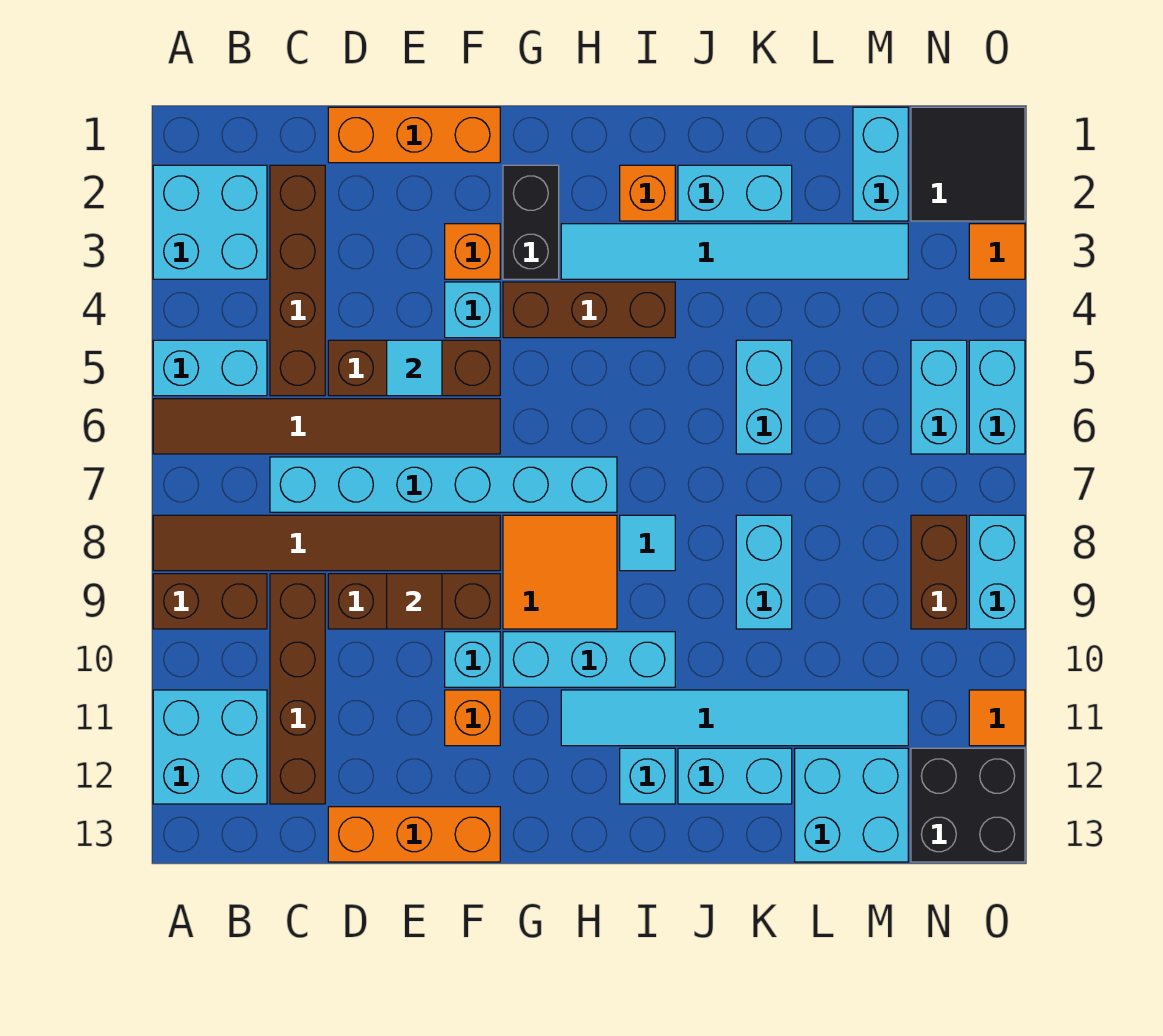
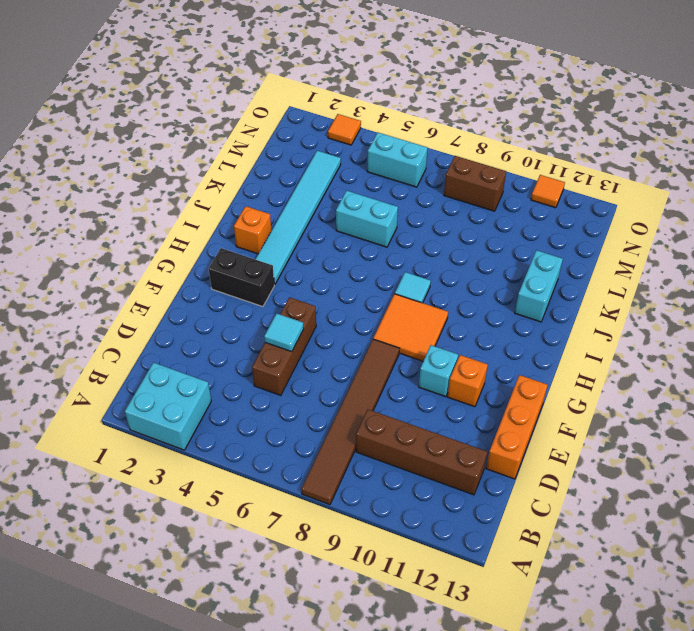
none -> cyan brick A5:B5 level 1
none -> brown tile A6:F6 level 1
none -> brown brick A9:B9 level 1
none -> cyan brick A11:B12 level 1

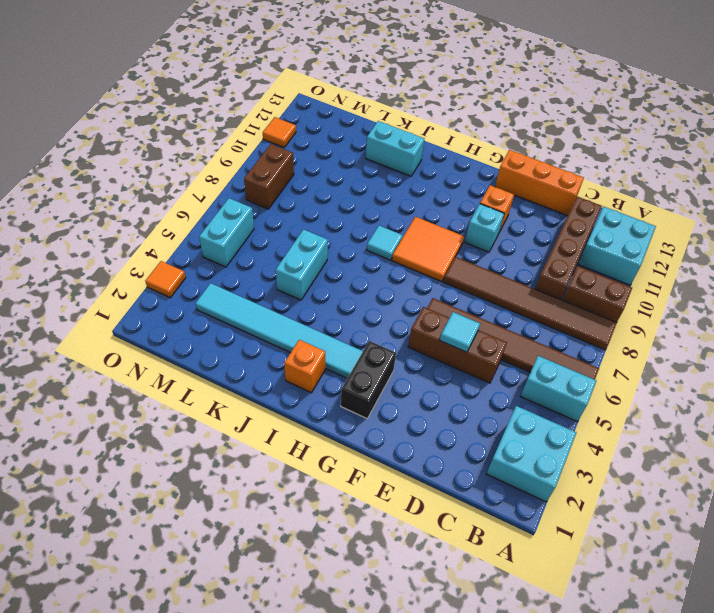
none -> brown brick C2:C5 level 1
none -> cyan brick C7:H7 level 1
none -> orange brick D1:F1 level 1
none -> brown brick D9:F9 level 1

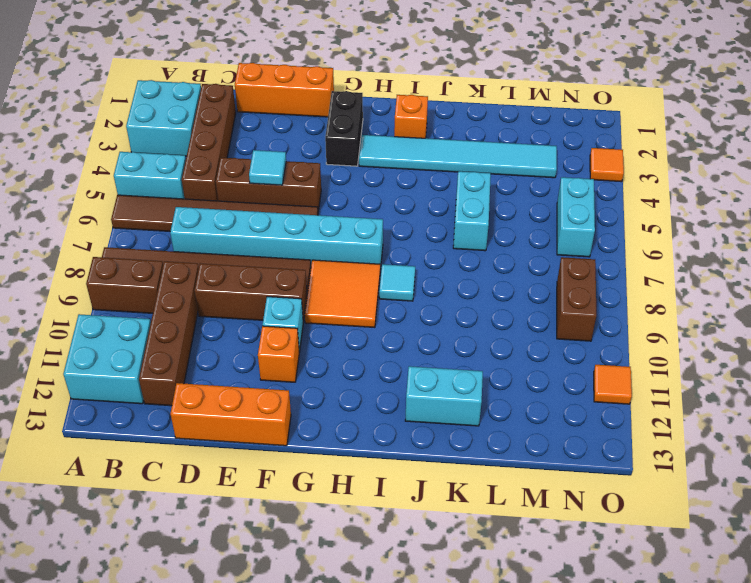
none -> orange brick F3 level 1
none -> cyan brick F4 level 1
none -> brown brick G4:I4 level 1
none -> cyan brick G10:I10 level 1

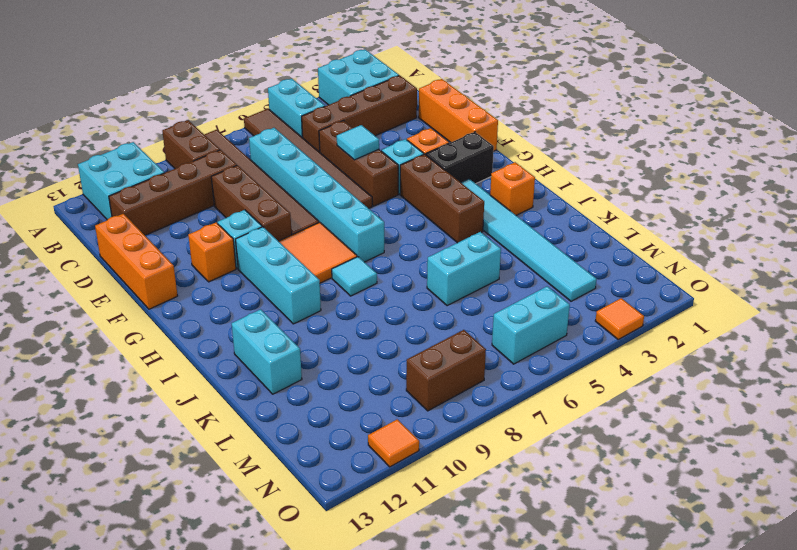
none -> cyan tile H11:M11 level 1
none -> cyan brick I12 level 1
none -> cyan brick J2:K2 level 1
none -> cyan brick K8:K9 level 1

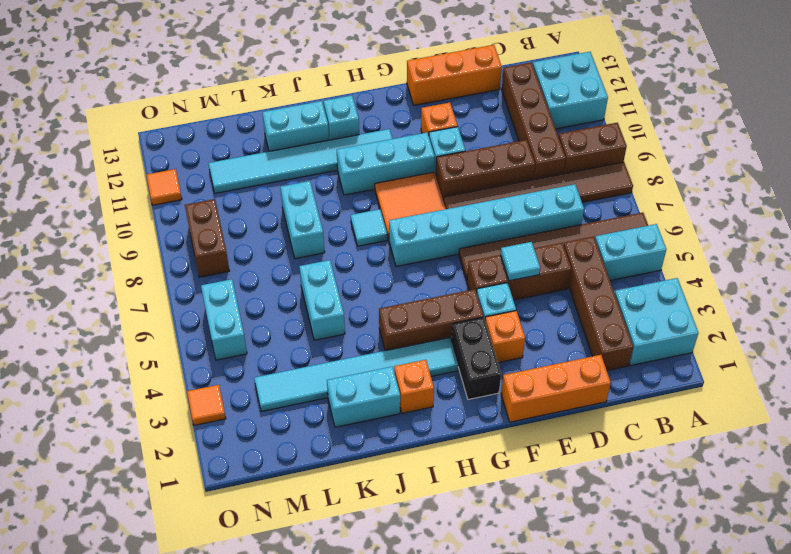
none -> cyan brick L12:M13 level 1
none -> cyan brick M1:M2 level 1
none -> black tile N1:O2 level 1
none -> black brick N12:O13 level 1

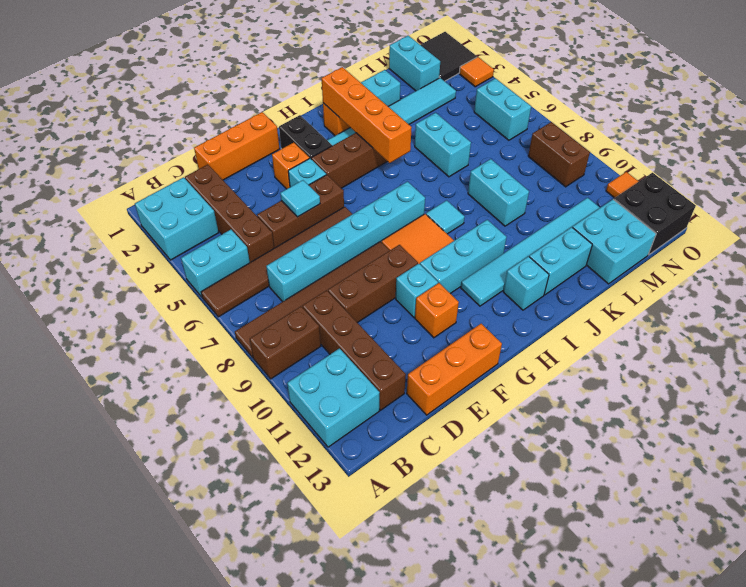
orange brick I2:I5 level 2 -> none
none -> cyan brick O5:O6 level 1
none -> cyan brick O8:O9 level 1
none -> brown tile E9 level 2

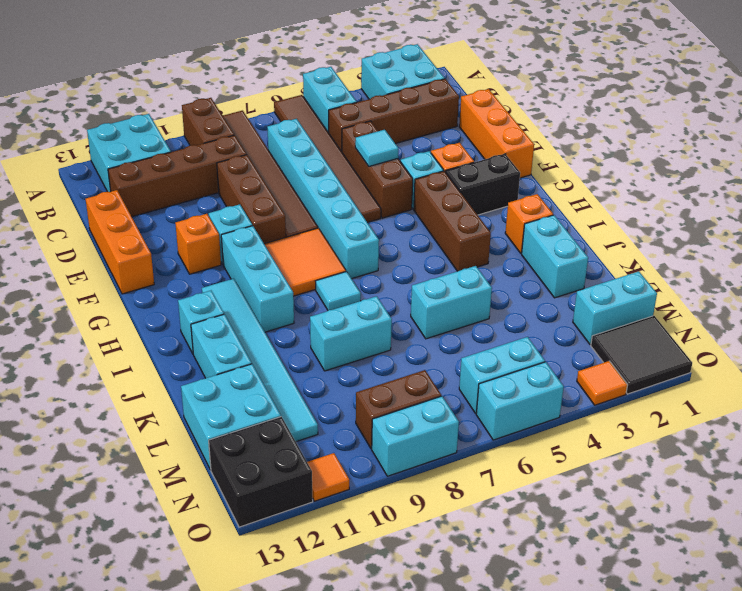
none -> cyan tile H3:M3 level 1
none -> brown tile E9 level 2

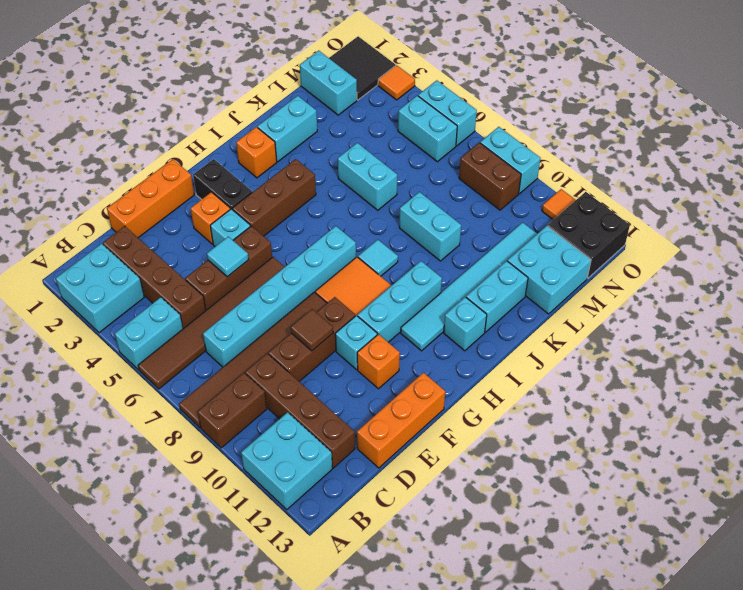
none -> cyan tile H3:M3 level 1

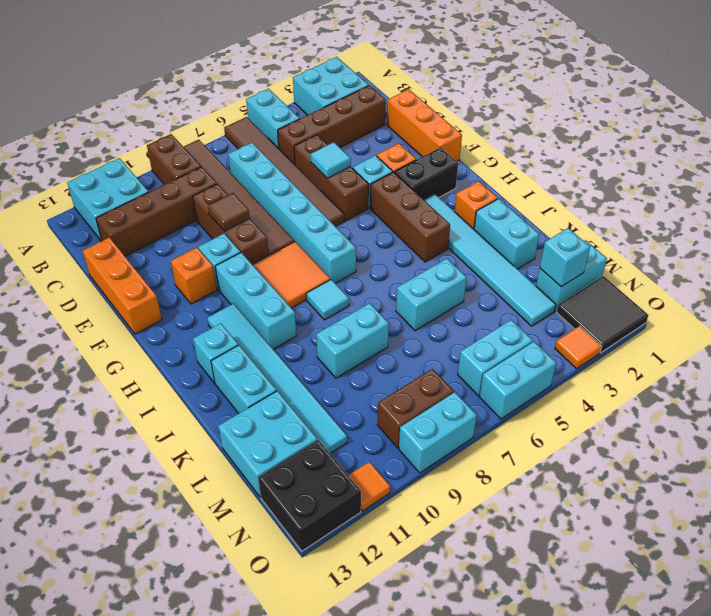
cyan brick M2 level 2 -> none

